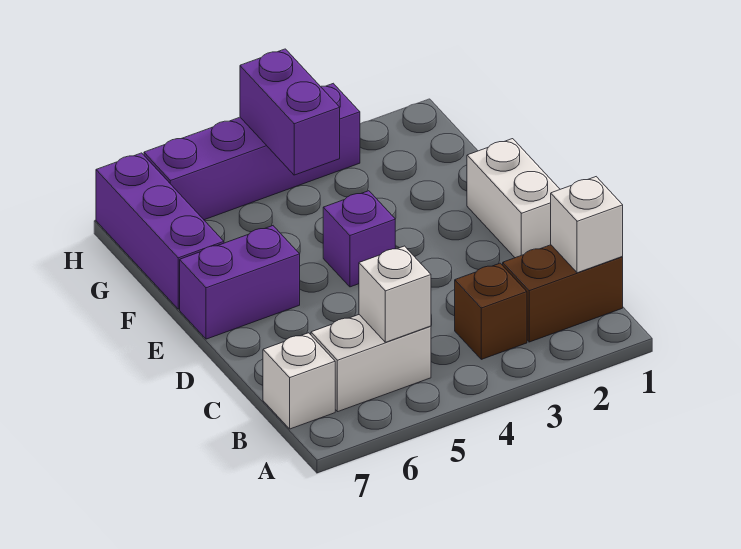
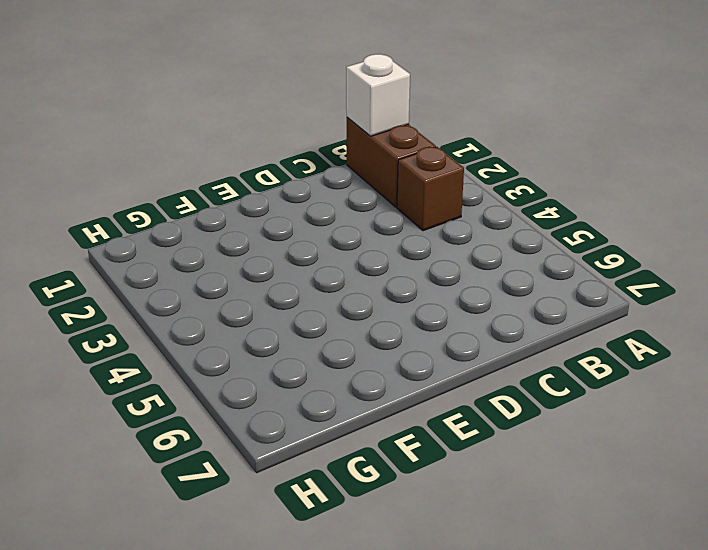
none -> white brick B5:B6 level 1
none -> white brick B7 level 1
none -> white brick D1:E1 level 1

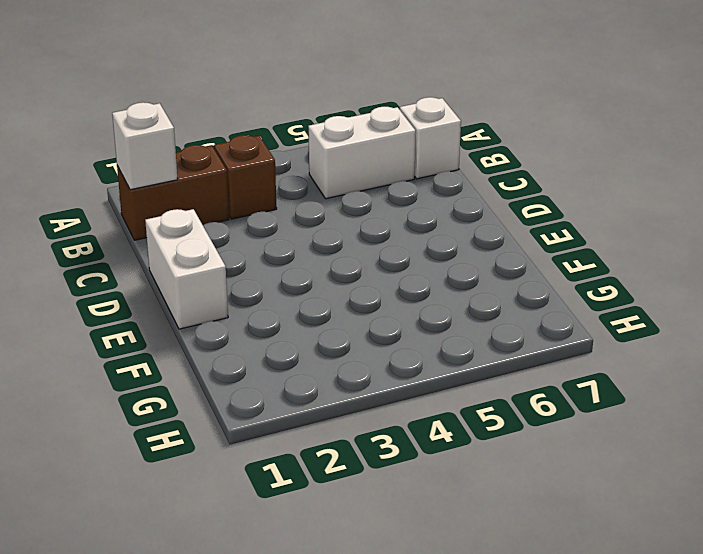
none -> purple brick E4 level 1
none -> purple brick E6:E7 level 1
none -> purple brick F7:H7 level 1

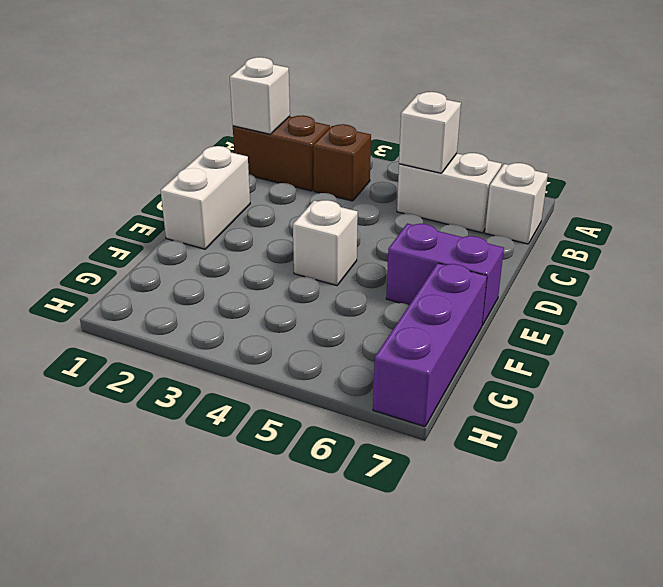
white brick E4 level 1 -> purple brick E4 level 1
none -> purple brick H3:H6 level 1
none -> purple brick G4:H4 level 2

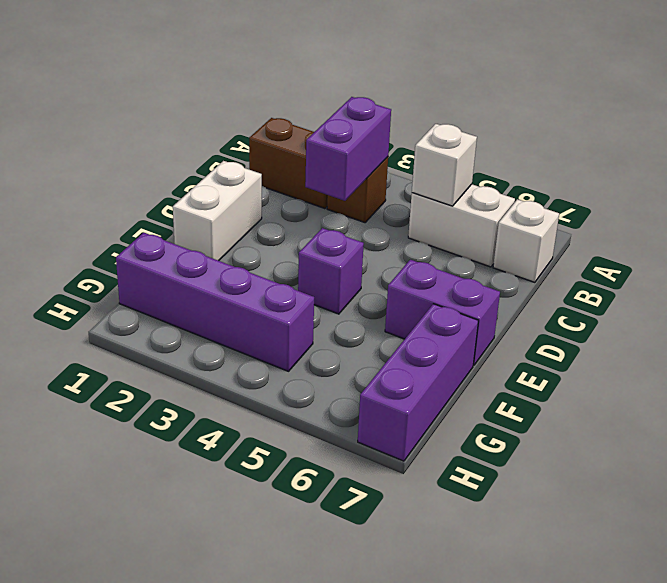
purple brick B3:C3 level 2 -> purple brick G4:H4 level 2
purple brick G1:G4 level 1 -> purple brick H3:H6 level 1
none -> white brick B1 level 2

